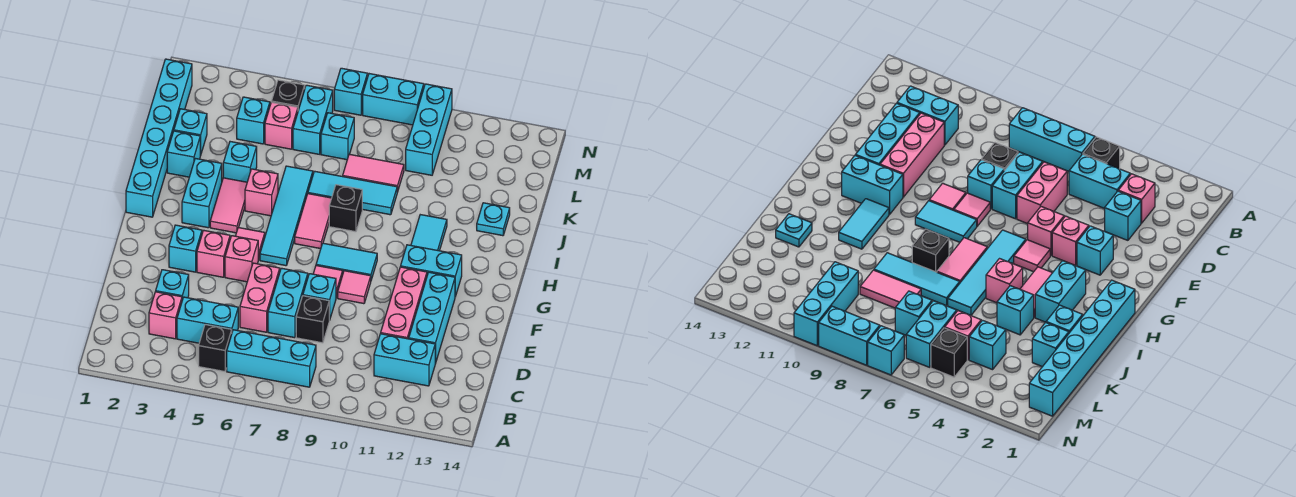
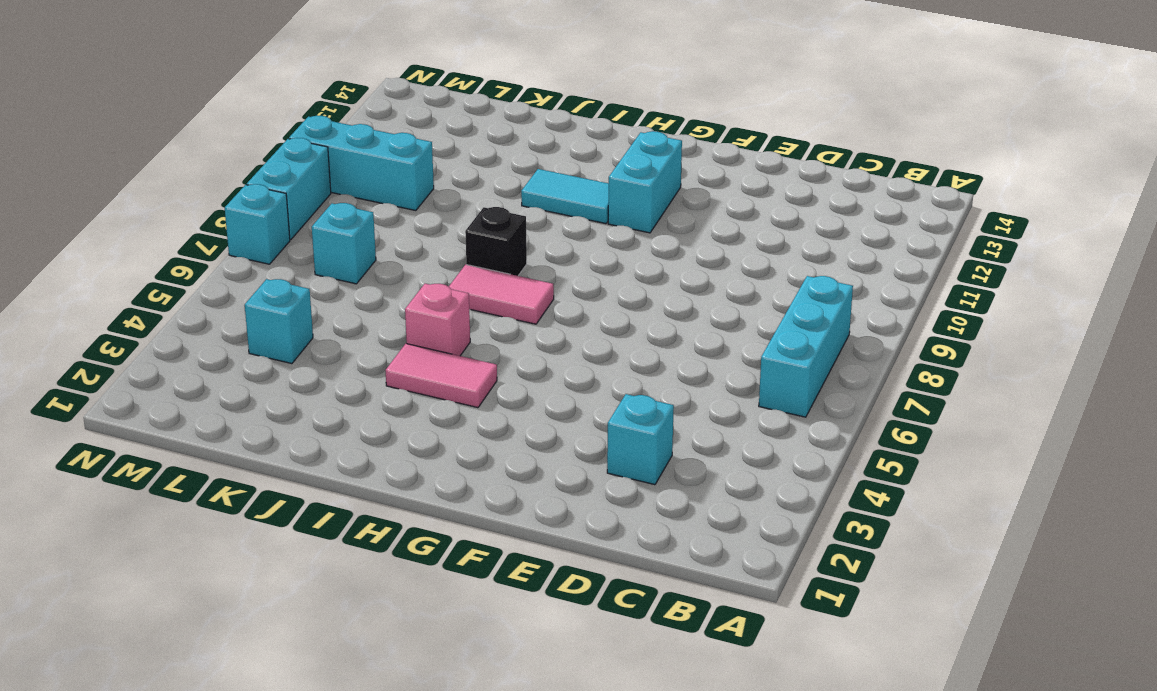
none -> black brick B5 level 1
none -> pink brick C3 level 1
none -> cyan brick C4:C5 level 1
none -> cyan brick C11:C12 level 1

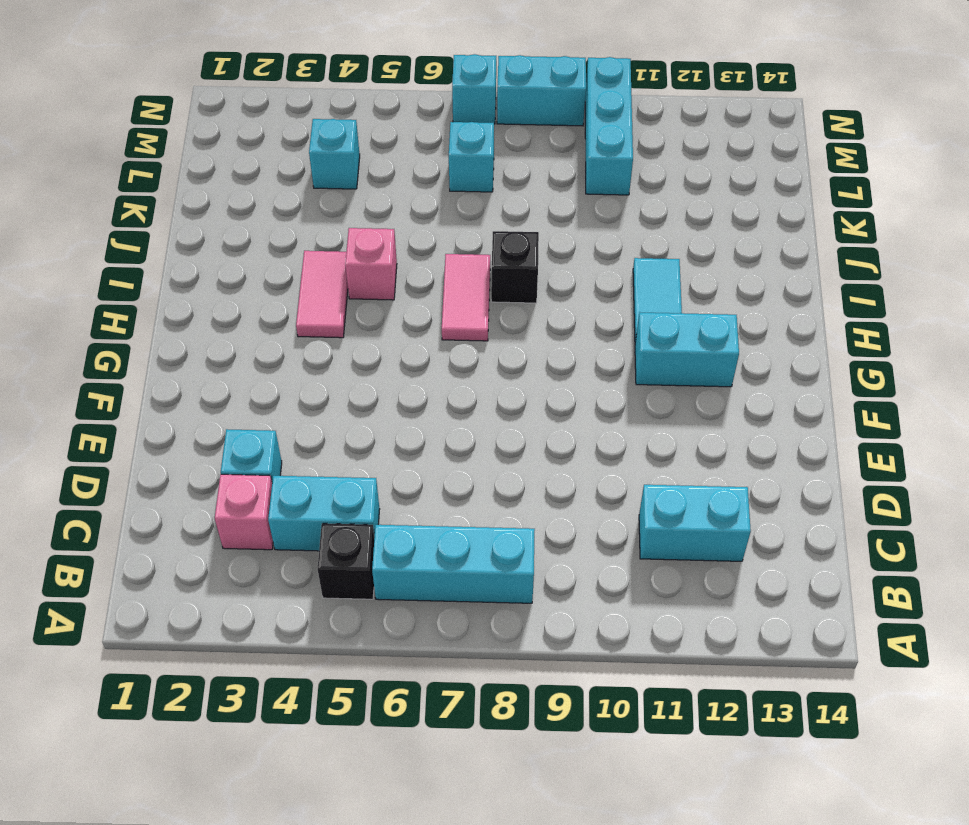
none -> pink brick D6:E6 level 1
none -> cyan brick D7:E7 level 1
none -> black brick D8 level 1
none -> pink brick D11:F11 level 1

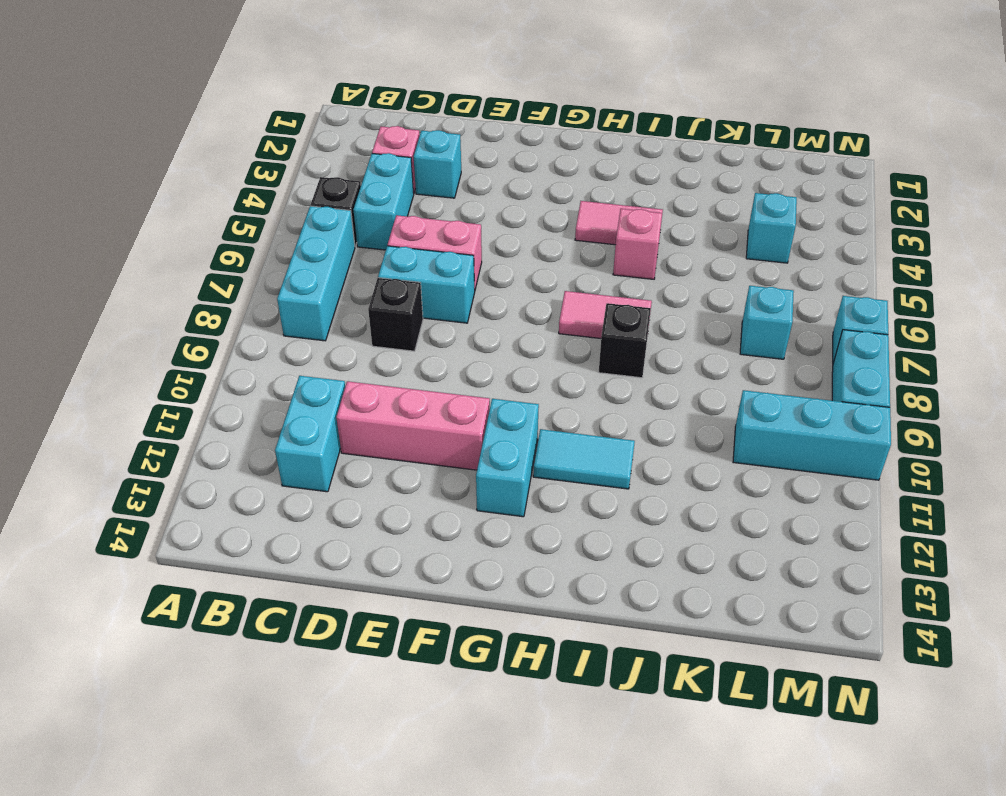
none -> cyan brick D12:F12 level 1
none -> cyan brick E8 level 1
none -> cyan brick F3 level 1
none -> pink brick F4 level 1

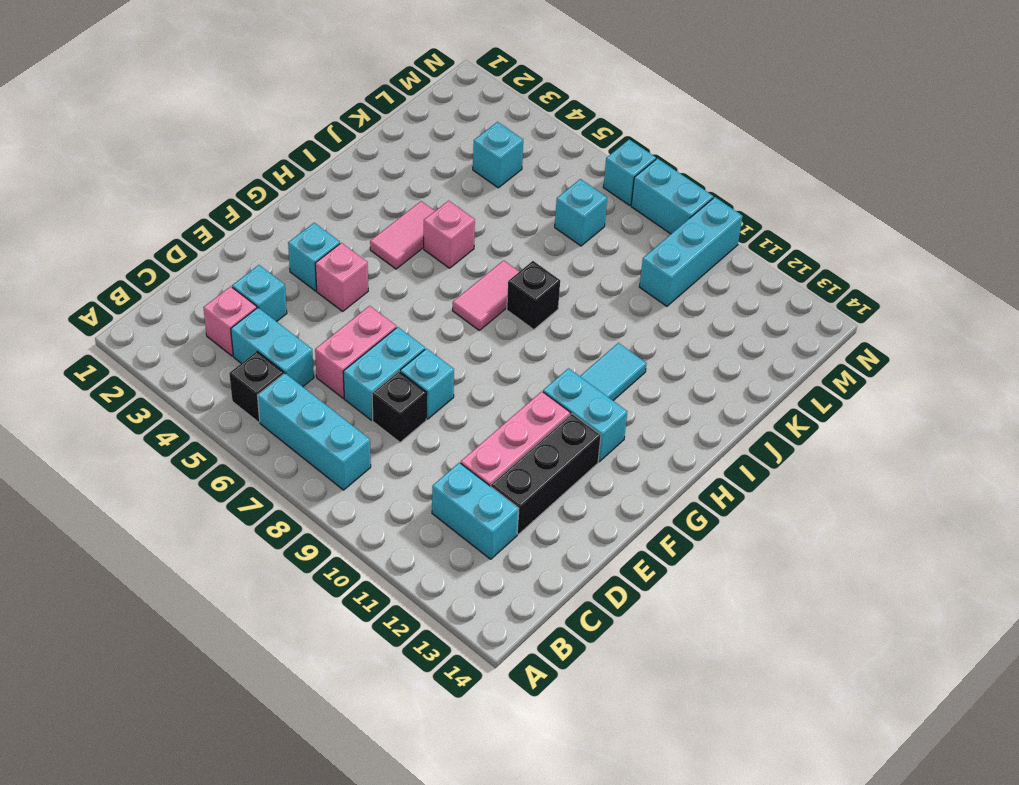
black brick D12:F12 level 1 -> cyan brick D12:F12 level 1
none -> pink brick F5 level 1
none -> pink tile F8 level 1
none -> pink tile F9 level 1
none -> pink tile G5 level 1

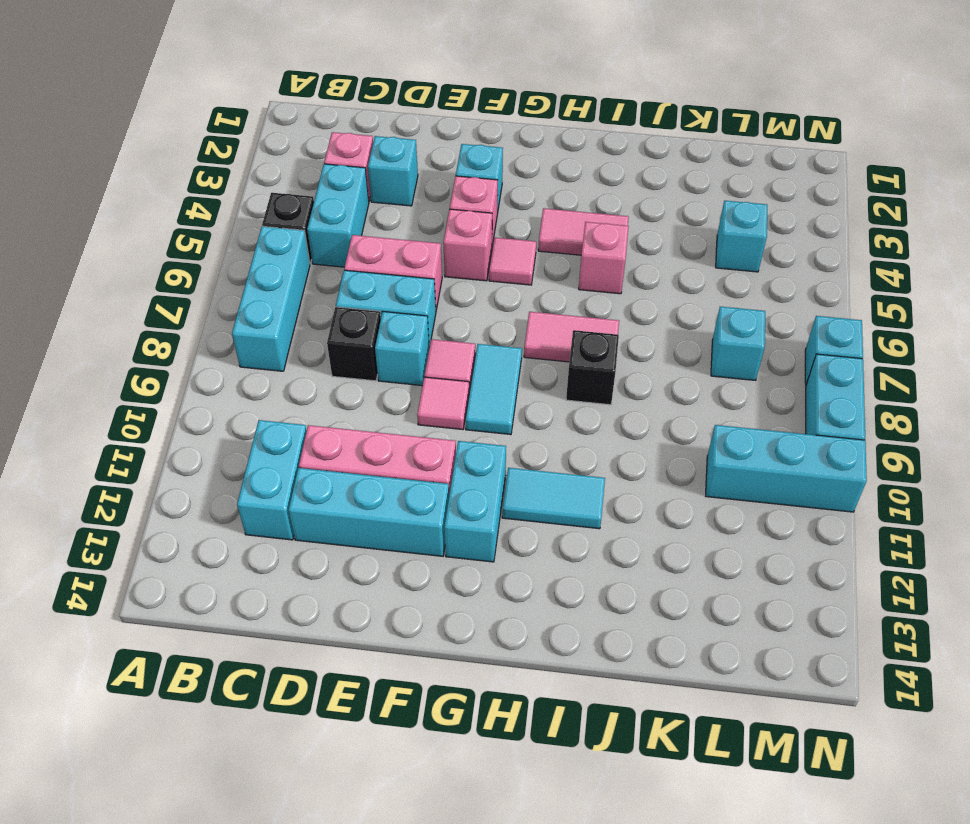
none -> cyan tile G6:J6 level 1
none -> cyan brick H1:M1 level 1
none -> cyan brick H3:I3 level 1
none -> cyan brick J2 level 1

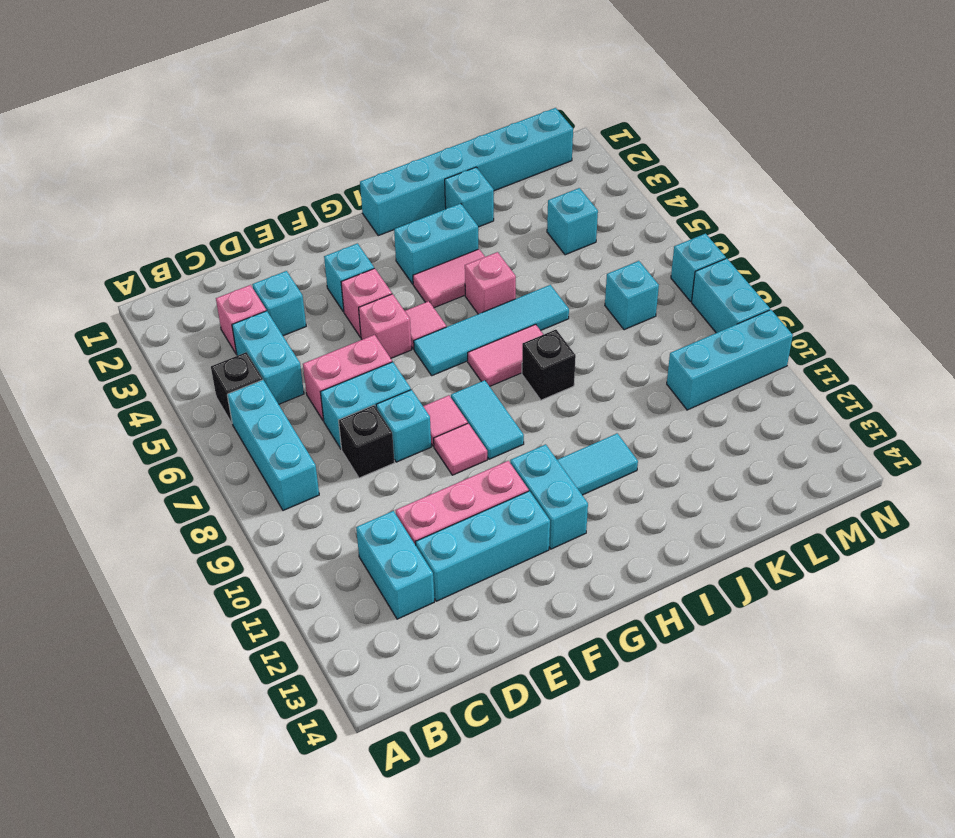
none -> cyan brick J4 level 1
none -> cyan tile J7:J9 level 1
none -> cyan plate J13 level 1
none -> cyan brick K2 level 1

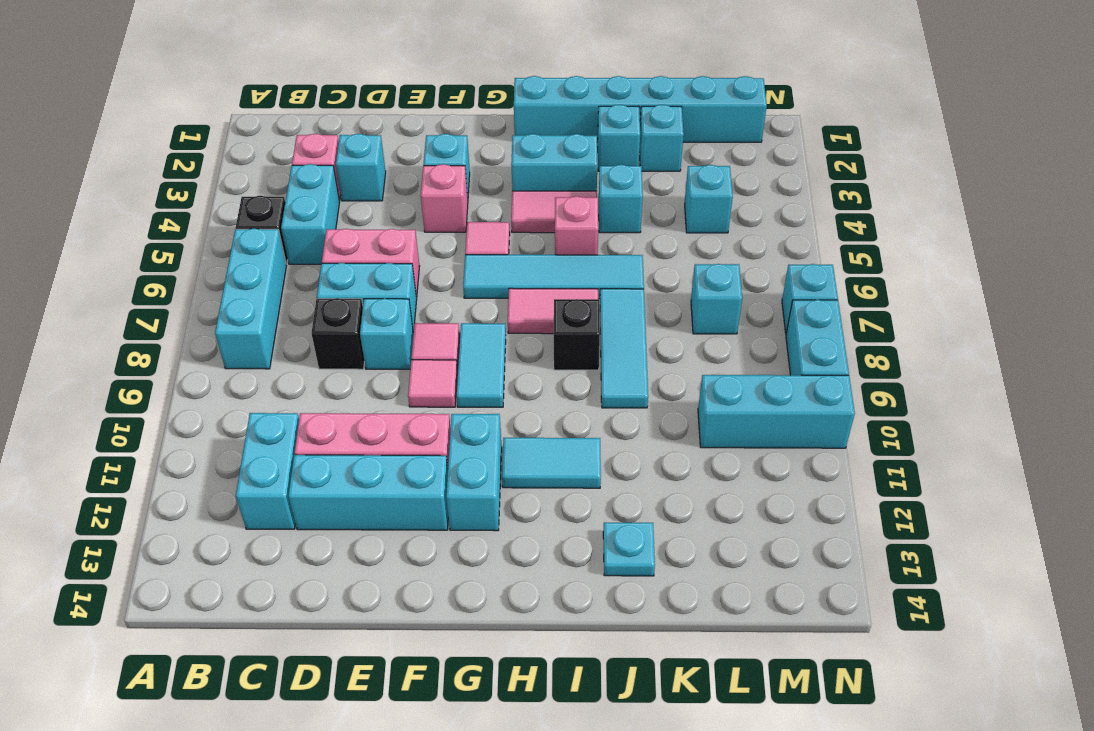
none -> pink brick F5 level 1
none -> pink tile K8:K9 level 1
none -> pink brick L5 level 1
none -> cyan brick L6:M6 level 1

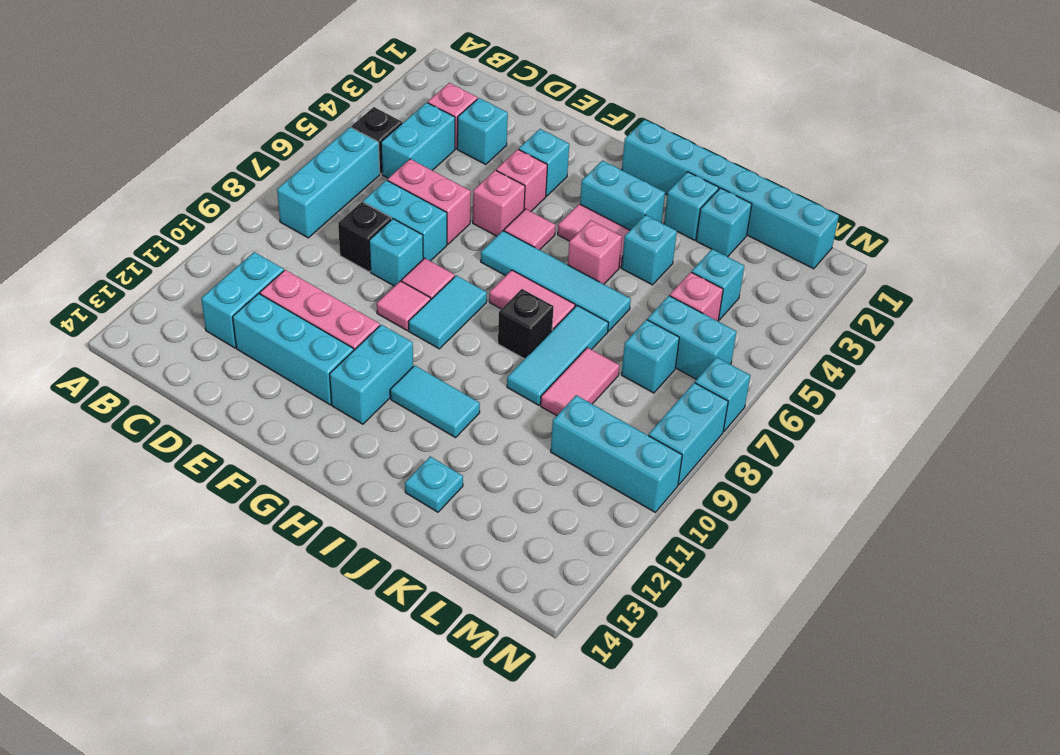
none -> black brick M5 level 1

